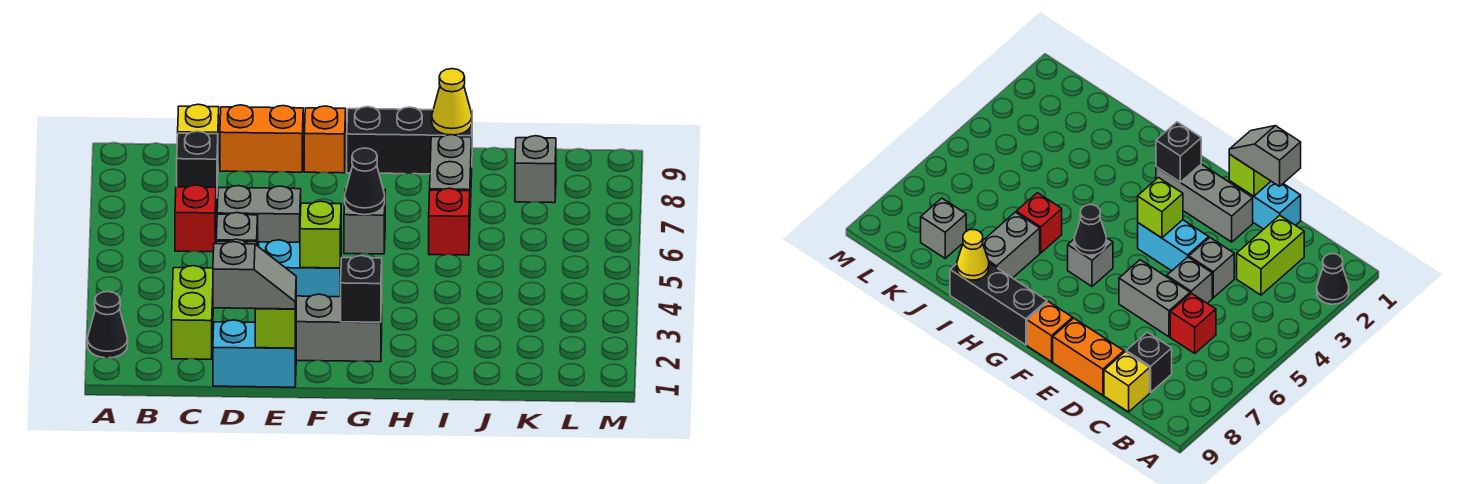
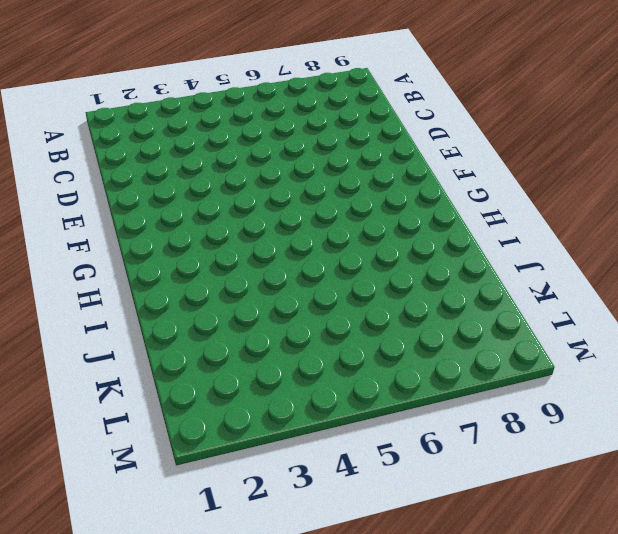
none -> black cone A2 level 1
none -> lime brick C2:C3 level 1
none -> red brick C6 level 1

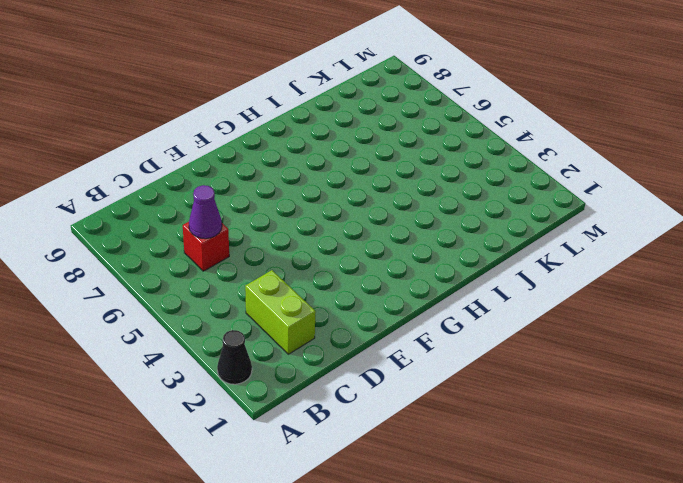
purple cone C6 level 2 -> none
none -> black brick C8 level 1
none -> yellow brick C9 level 1
none -> cyan brick D1:E1 level 1

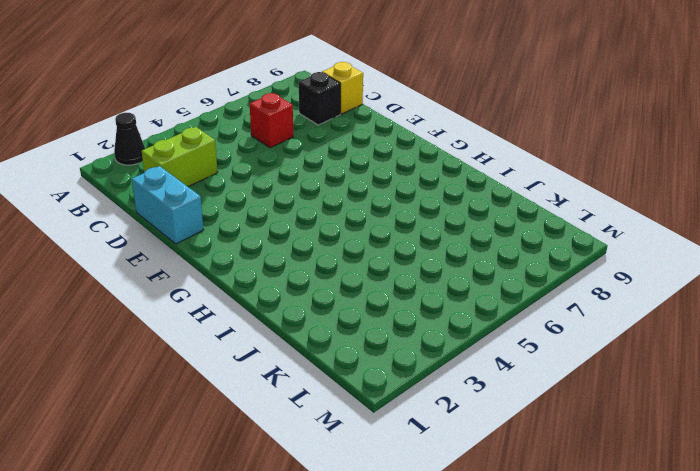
none -> grey brick D4 level 1
none -> grey brick D5 level 1
none -> grey brick D6:E6 level 1

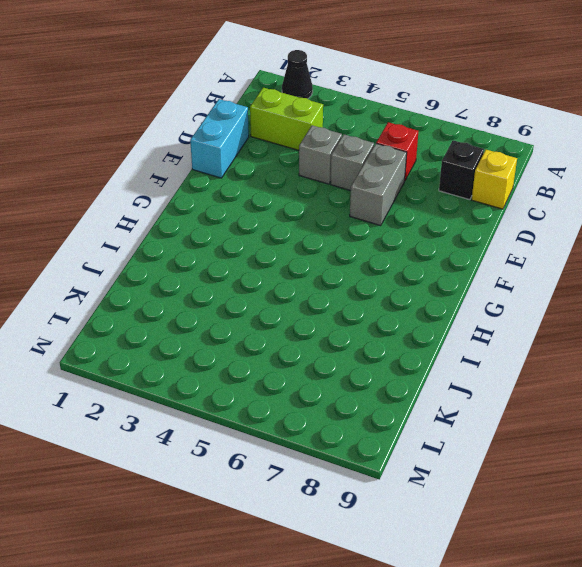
none -> orange brick D9:E9 level 1
none -> grey brick E2:G2 level 1
none -> cyan brick E4:F4 level 1

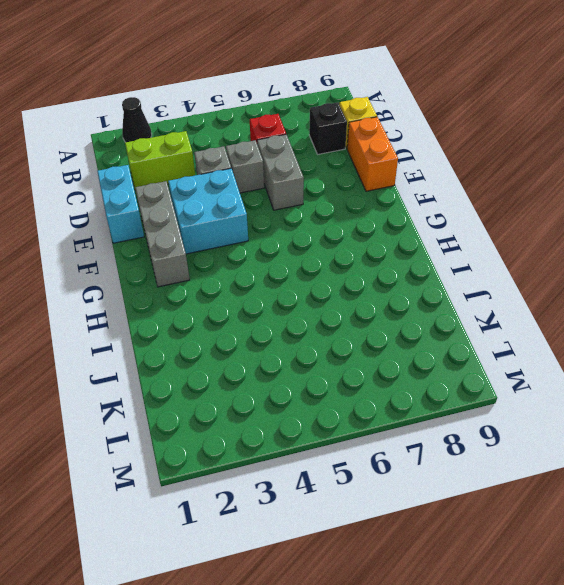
cyan brick E3:F4 level 1 -> cyan brick E4:F4 level 1
none -> orange brick F9 level 1
none -> grey brick G6 level 1
none -> black brick G9:I9 level 1

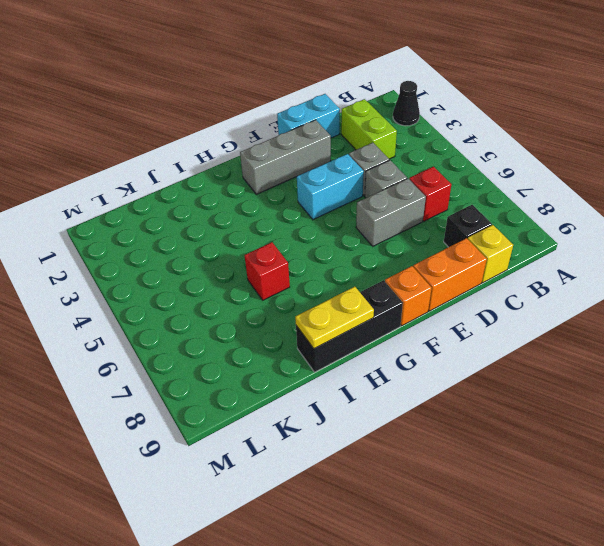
yellow plate H9:I9 level 2 -> yellow cone I9 level 2
none -> grey brick G6 level 1
none -> grey brick I7:I8 level 1
none -> grey brick K8 level 1

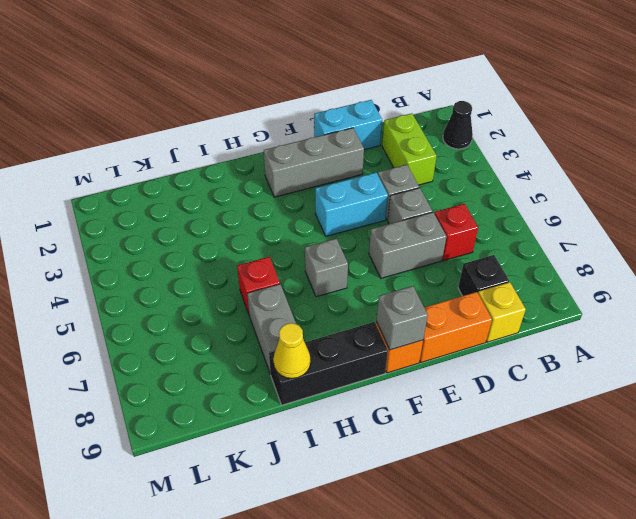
grey brick F9 level 2 -> grey brick K8 level 1
none -> lime brick E1 level 2
none -> lime brick F4 level 2
none -> black brick G2 level 2

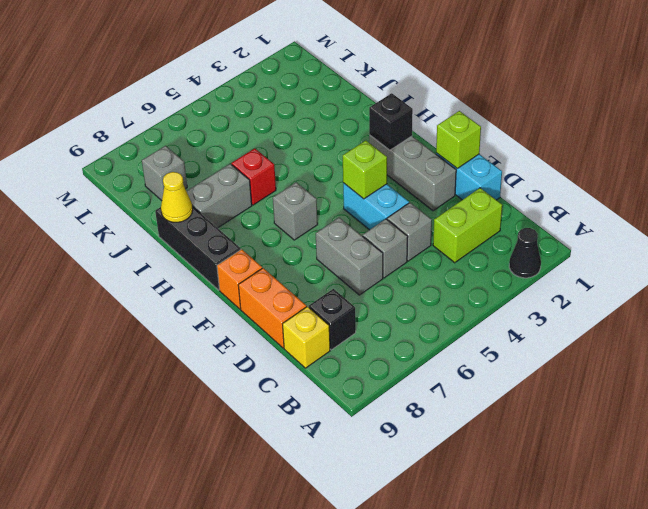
none -> red brick C6 level 1
none -> black cone G6 level 2
none -> grey slope D1:E1 level 3 top D

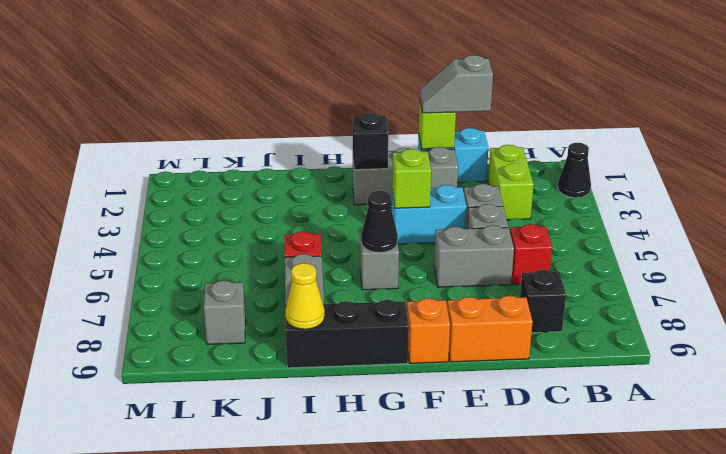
none -> yellow brick C9 level 1

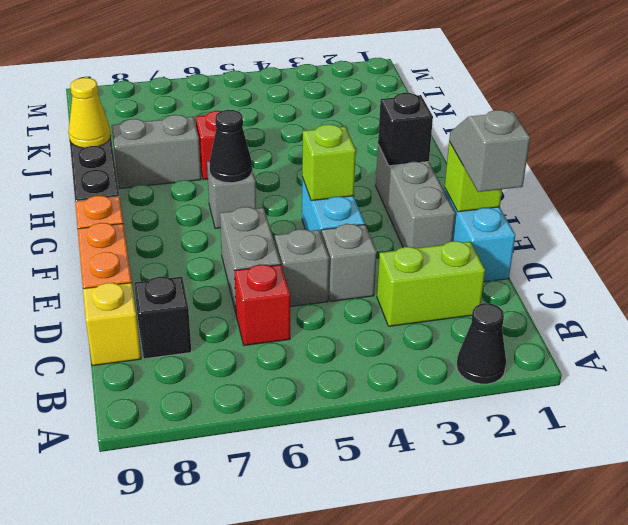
none -> grey brick K8 level 1

